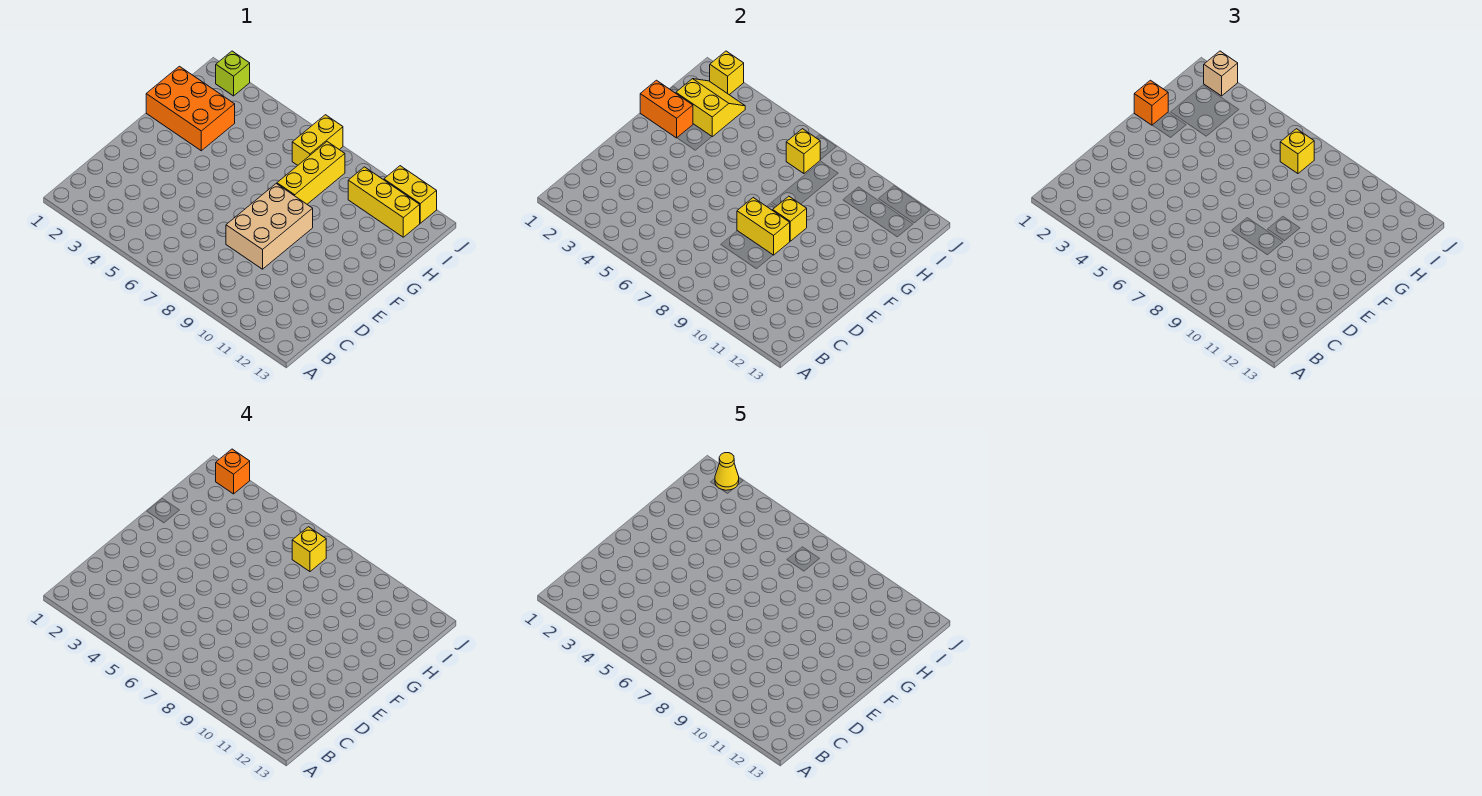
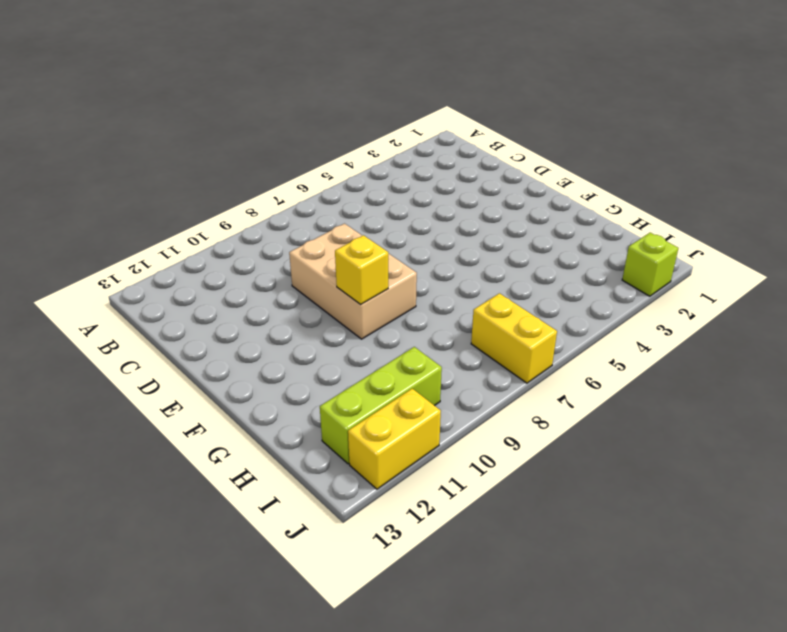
lime brick I10:I12 level 1 -> yellow brick I10:I12 level 1
none -> orange brick G1:H3 level 1
none -> yellow brick G8:I8 level 1
none -> yellow brick E8:E9 level 2

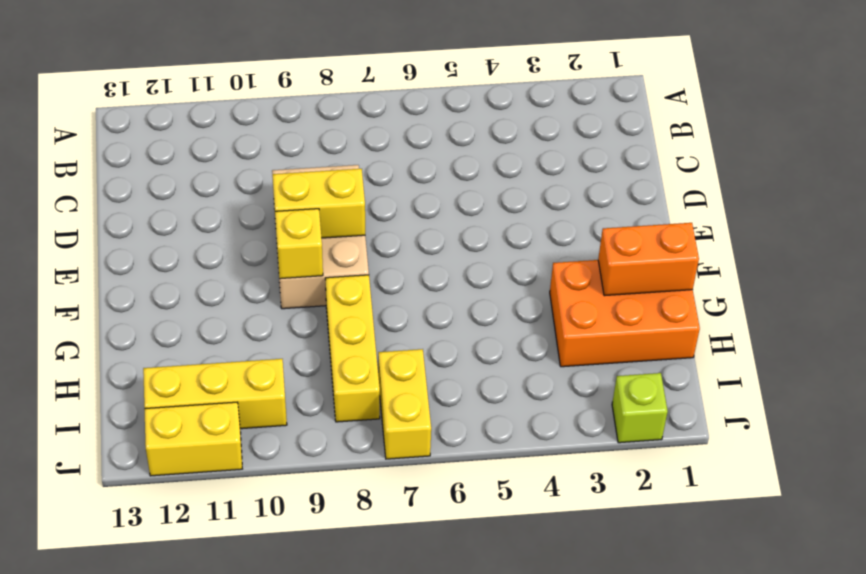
none -> yellow slope H2:I3 level 2 top H
none -> yellow brick I7 level 2
none -> yellow brick J2 level 2

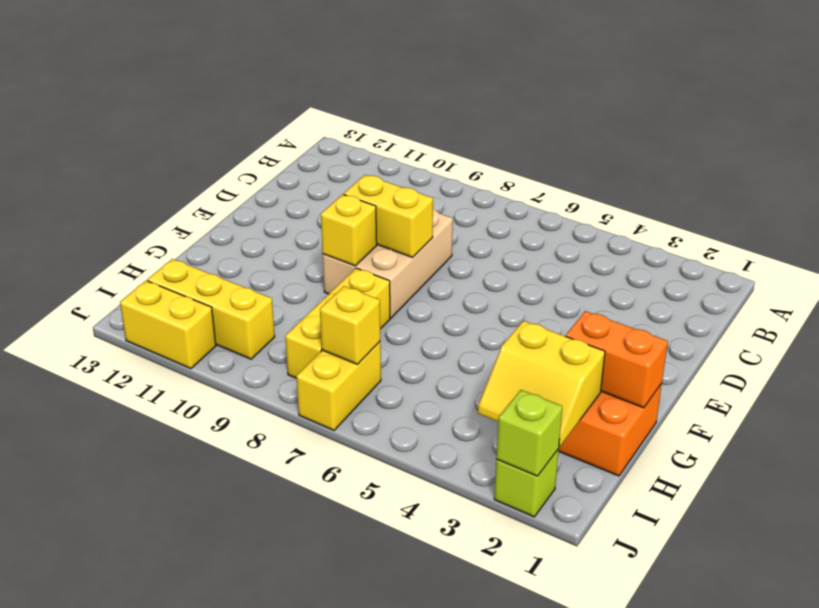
lime brick J2 level 2 -> yellow brick J2 level 2
none -> orange brick G1 level 3
none -> yellow brick I7 level 3
none -> tan brick J2 level 3

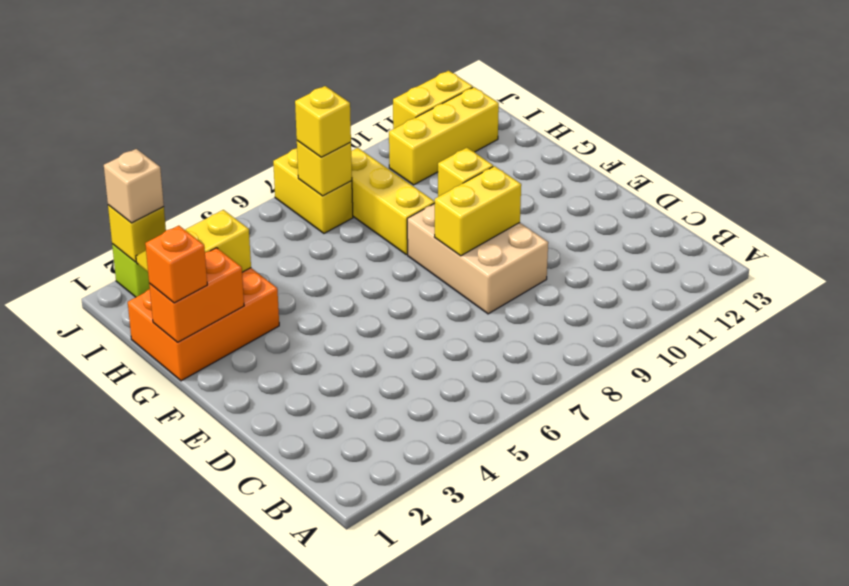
none -> yellow brick I7 level 4
none -> orange brick J2 level 4
none -> yellow cone J2 level 5

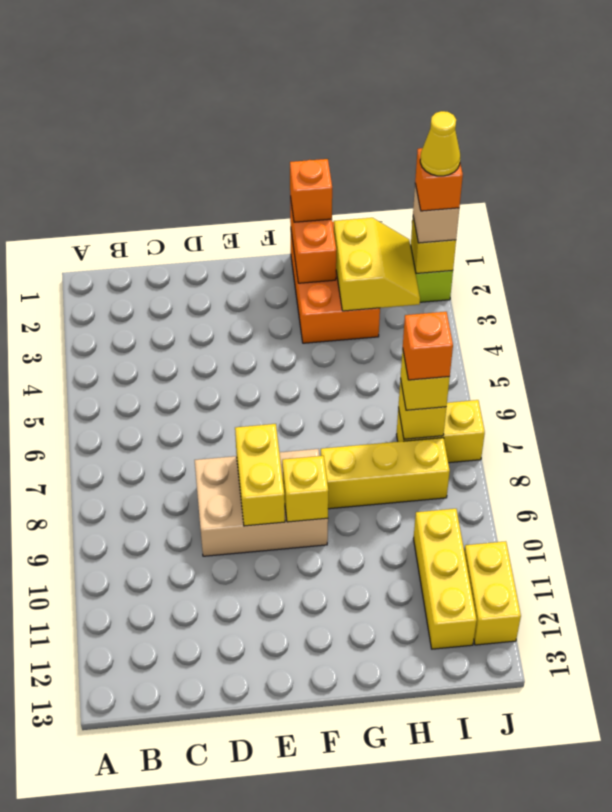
orange brick I7 level 4 -> yellow brick I7 level 4

